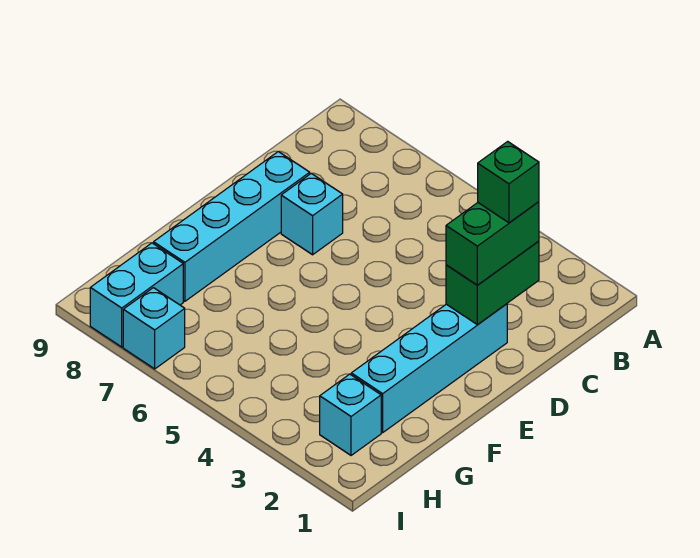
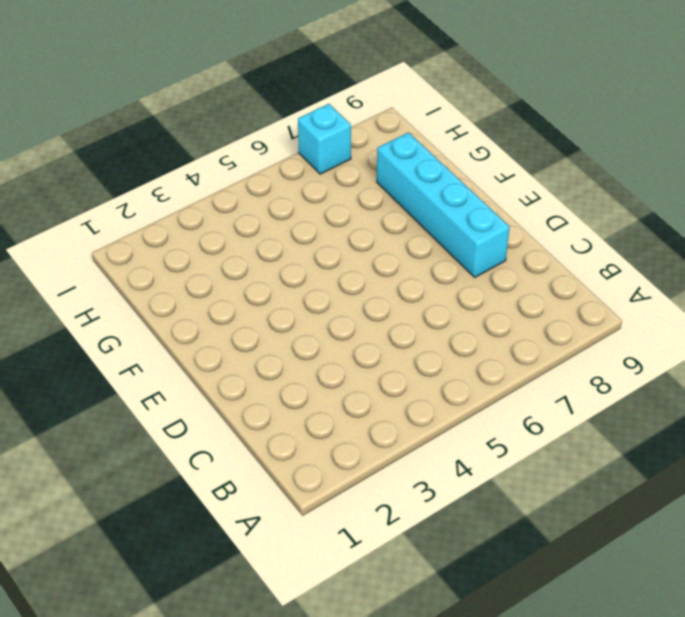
none -> cyan brick D2:G2 level 1
none -> cyan brick D7 level 1

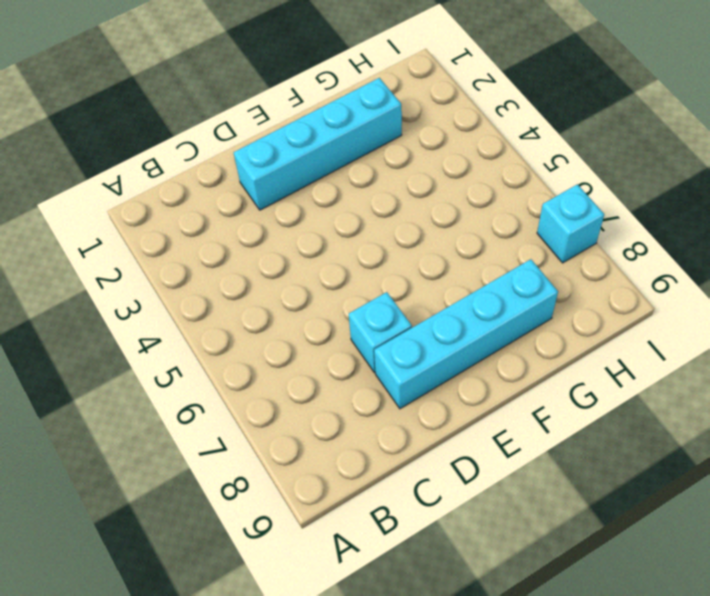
none -> cyan brick H2 level 1
none -> cyan brick H8:I8 level 1

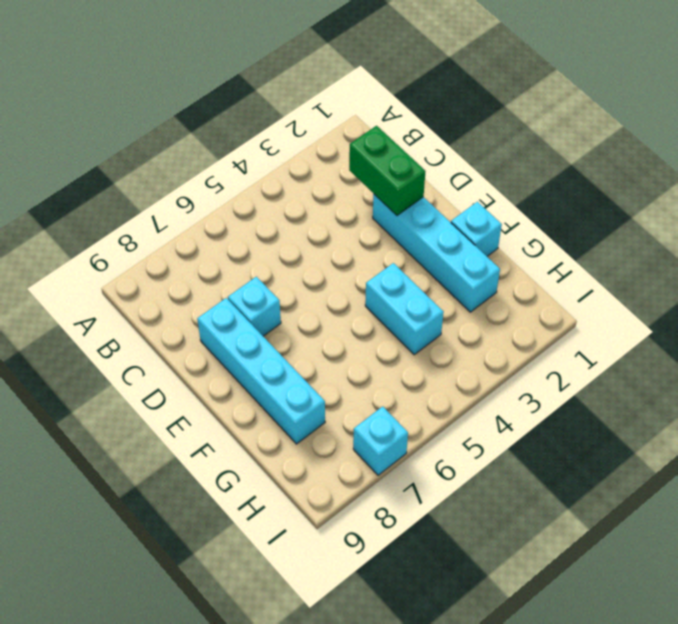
cyan brick F1 level 1 -> cyan brick H2 level 1
cyan brick F4:G4 level 1 -> cyan brick H8:I8 level 1
none -> green brick C2:D2 level 3
none -> green brick C2 level 4

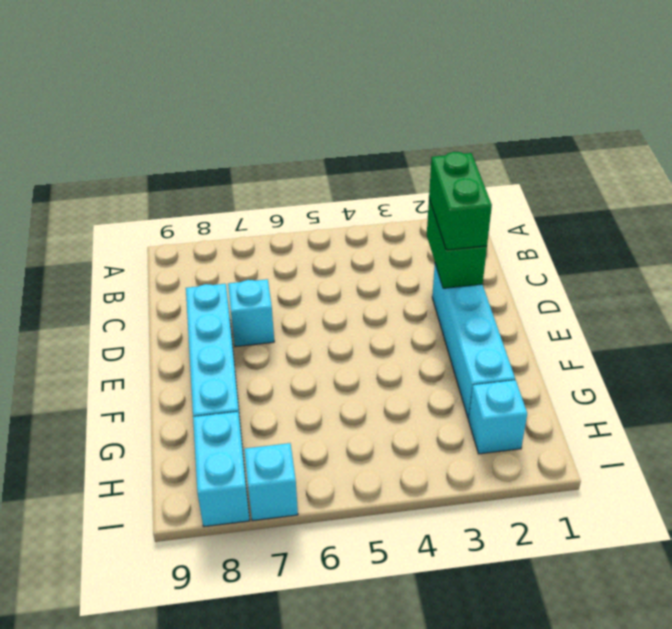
none -> green brick C2 level 4

